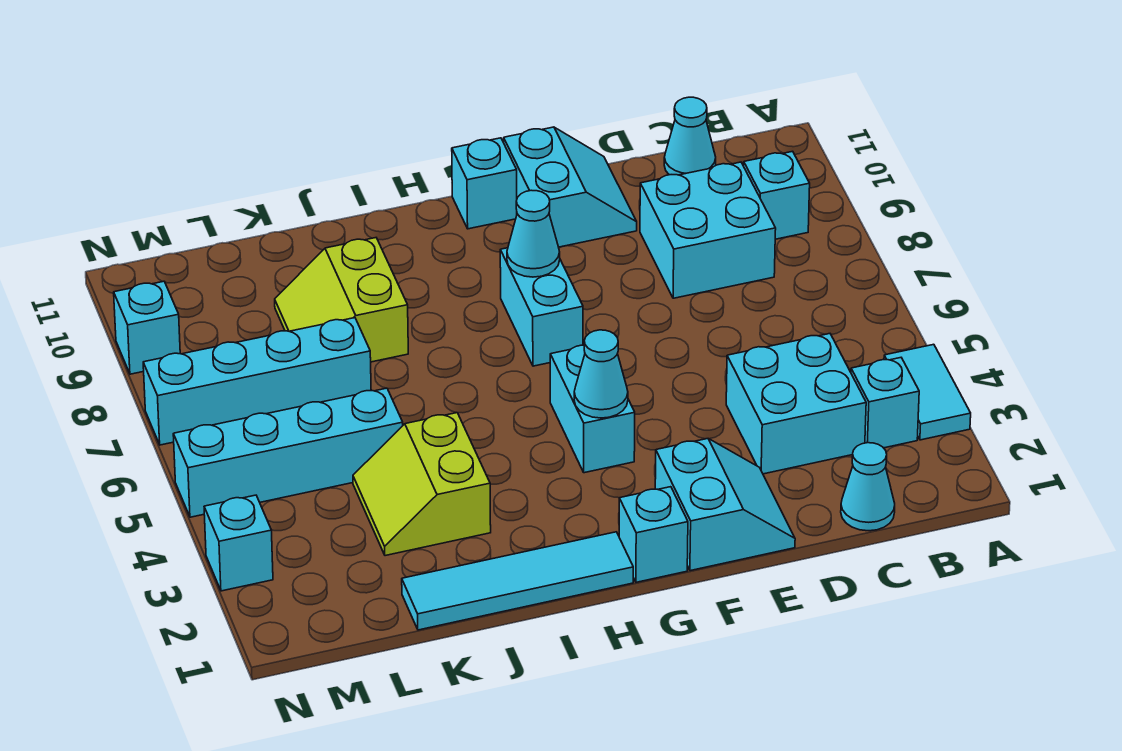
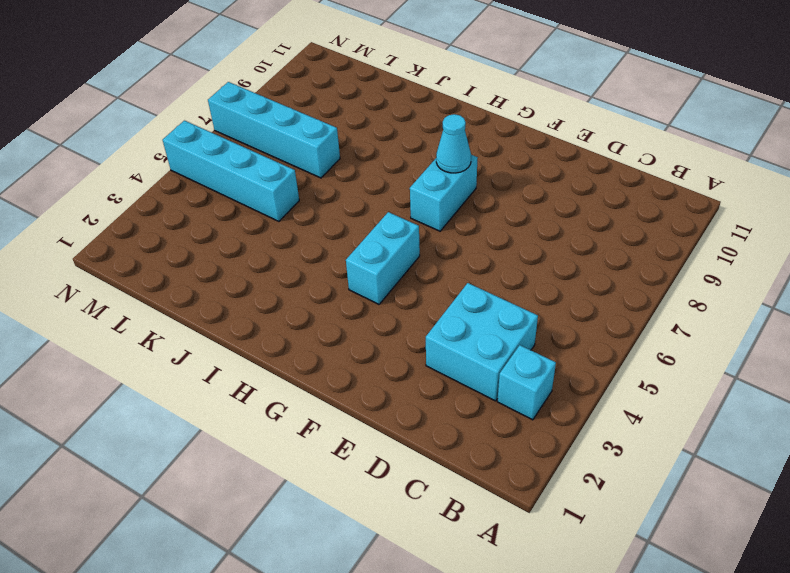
none -> cyan tile A3:A4 level 1
none -> cyan brick B9 level 1
none -> cyan cone C1 level 1

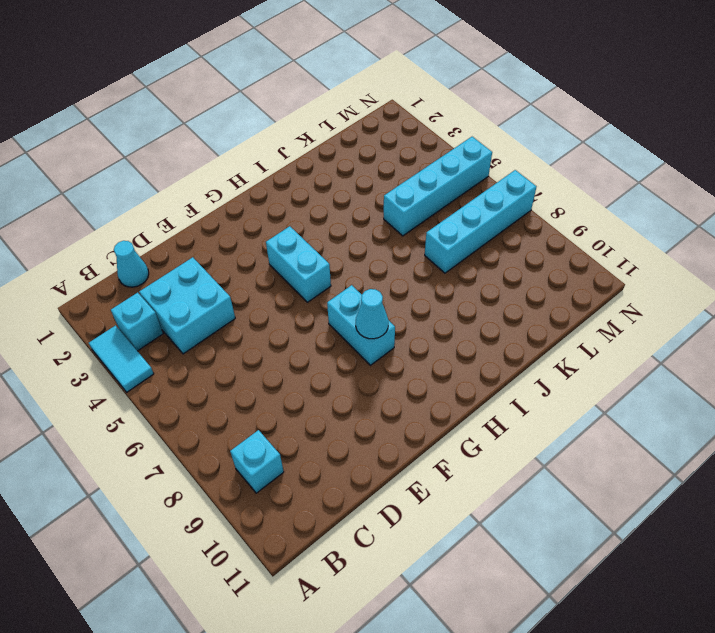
none -> cyan brick C8:D9 level 1
none -> cyan cone C11 level 1
none -> cyan slope E1:F2 level 1 top F

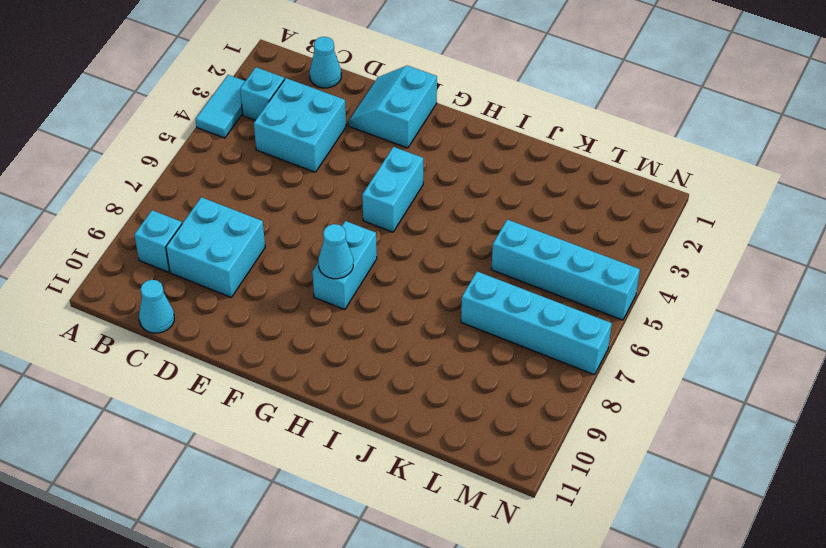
none -> cyan slope E10:F11 level 1 top F
none -> cyan brick G1 level 1
none -> cyan brick G11 level 1

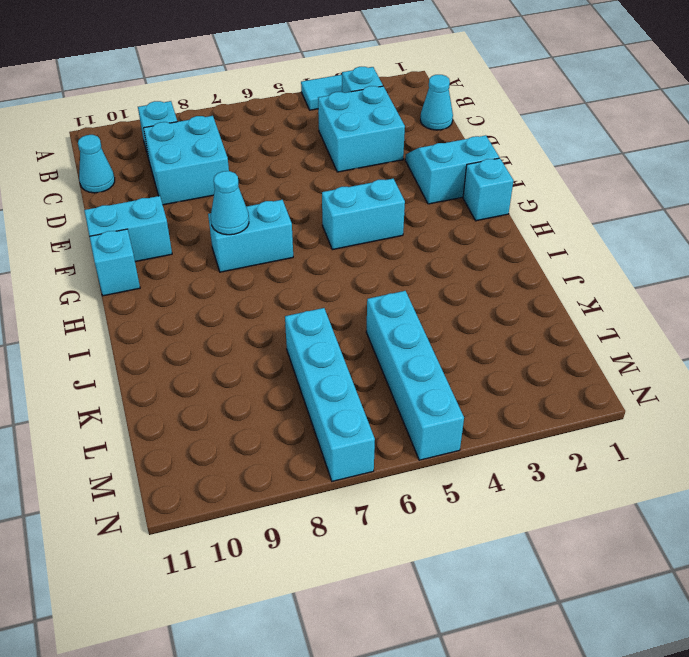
none -> cyan tile H1:K1 level 1
none -> lime slope J3:K4 level 1 top J
none -> lime slope J8:K9 level 1 top J

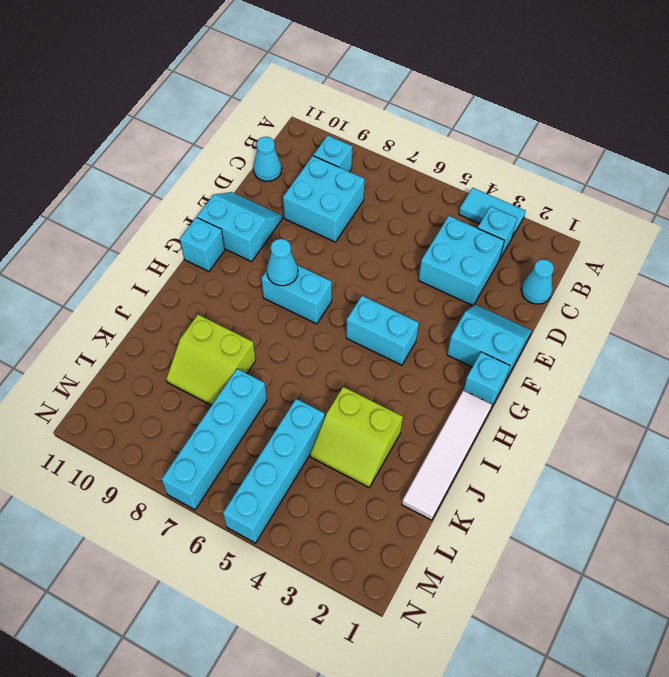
white tile H1:K1 level 1 -> cyan tile H1:K1 level 1
none -> cyan brick N3 level 1
none -> cyan brick N9 level 1
none -> cyan cone G4 level 2

